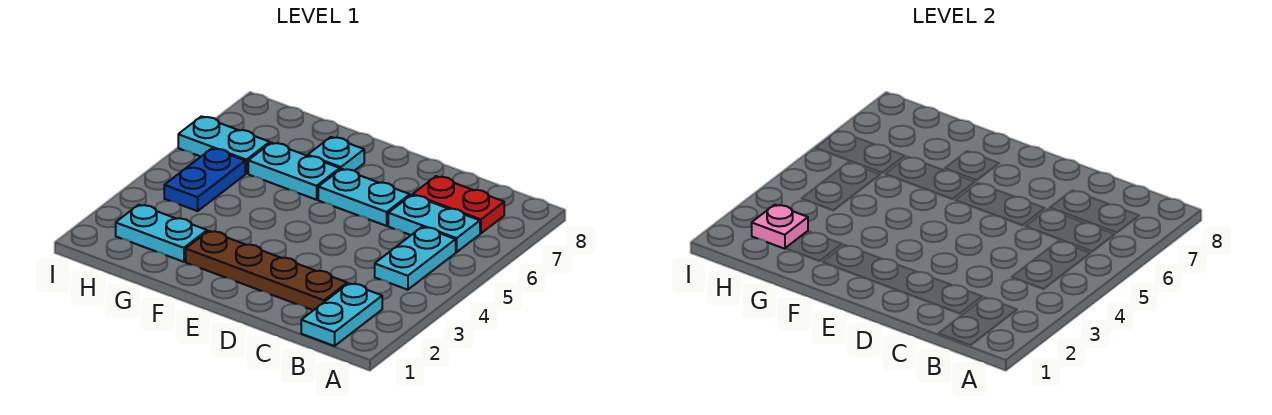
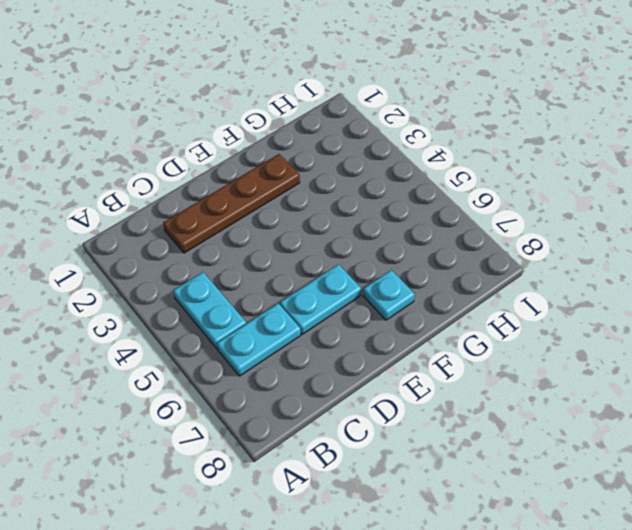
none -> cyan plate B1:B2 level 1
none -> red plate B7:C7 level 1
none -> cyan plate F6:G6 level 1

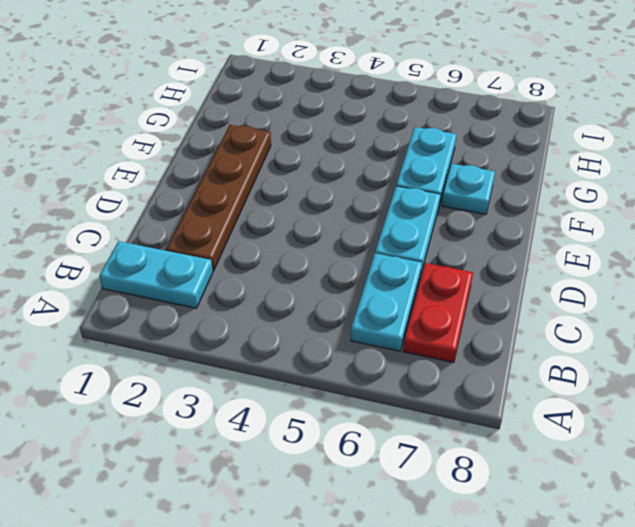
none -> cyan plate B4:B5 level 1
none -> cyan plate G2:H2 level 1
none -> blue plate H4:H5 level 1

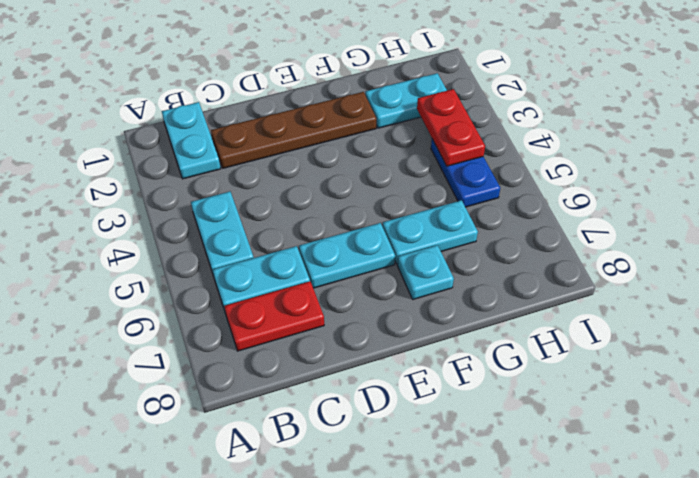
red plate H3:H4 level 2 -> none
none -> cyan plate H6:I6 level 1
none -> pink plate H2 level 2

